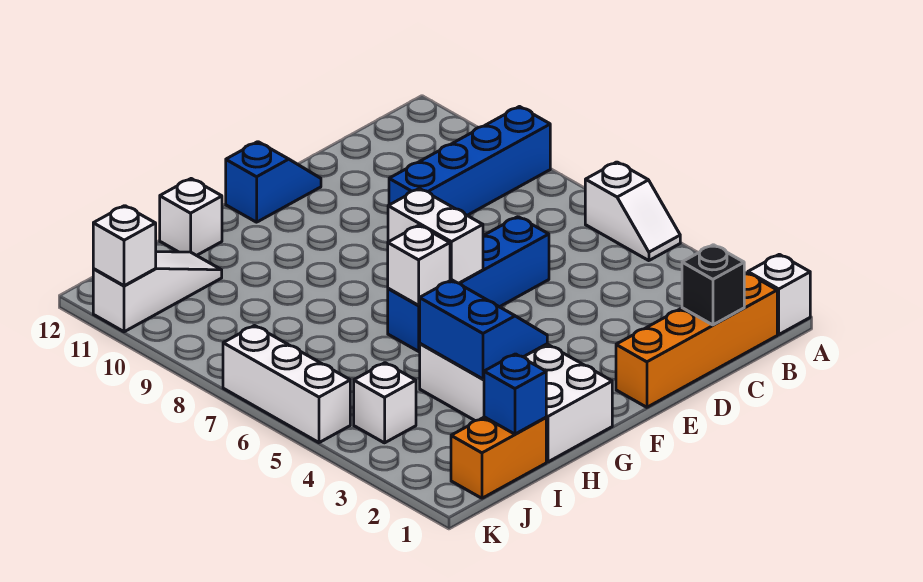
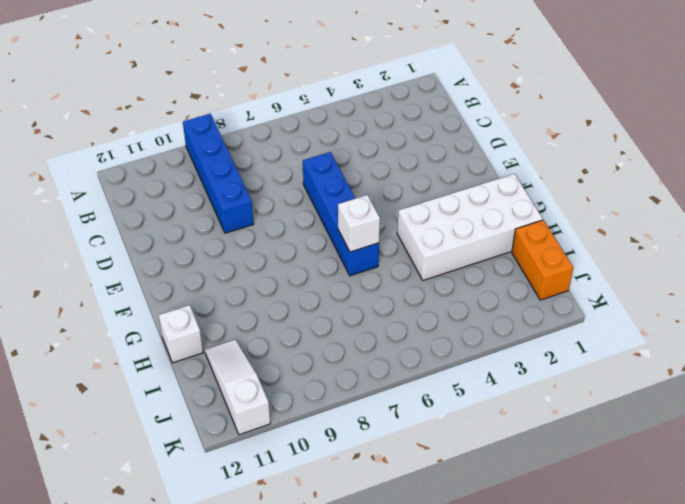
none -> white brick A1 level 1
none -> white slope A5:A6 level 1 top 6
none -> orange brick B1:E1 level 1

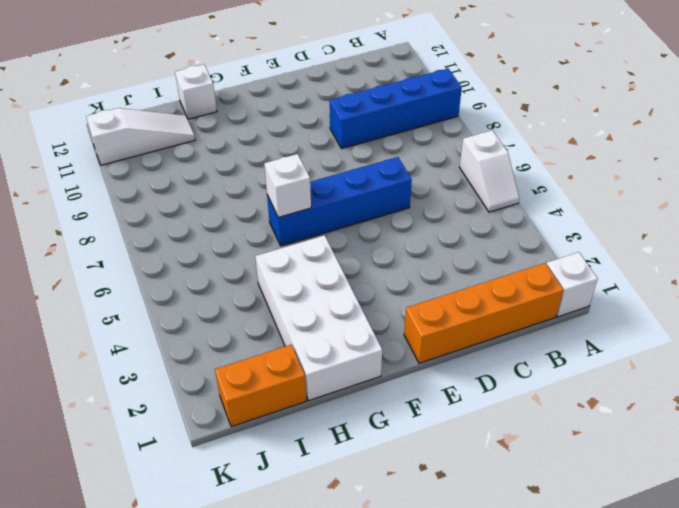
none -> blue slope E12:F12 level 1 top F
none -> white brick J4 level 1
none -> white brick K5:K7 level 1

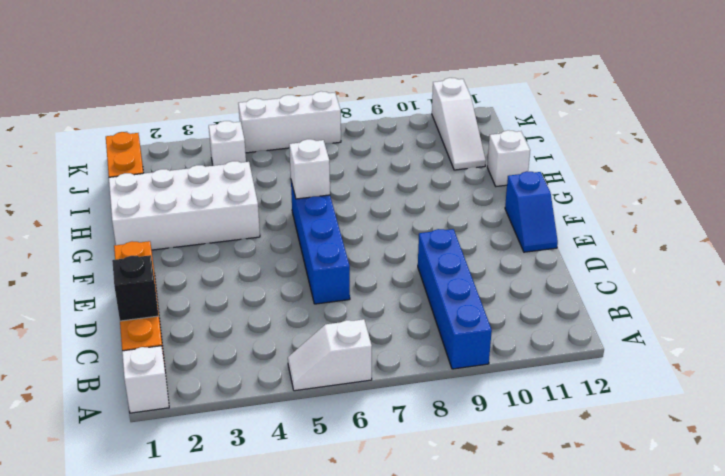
none -> white brick F6:F7 level 2
none -> blue slope G3:H4 level 2 top H
none -> blue brick I1 level 2

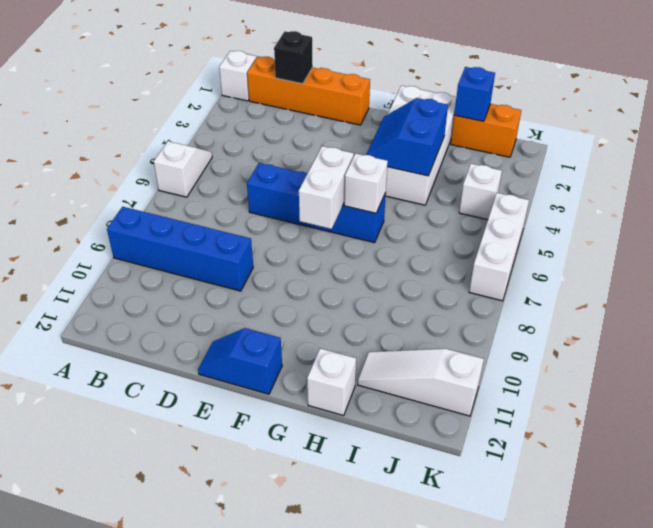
none -> white brick K11 level 2

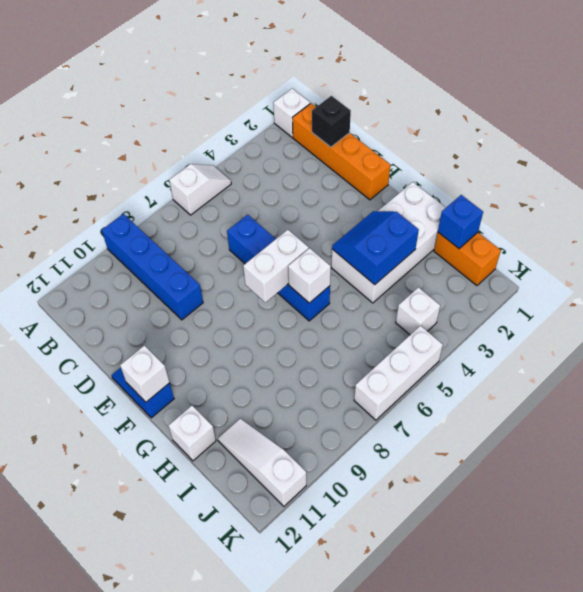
white brick F12 level 2 -> white brick K11 level 2

